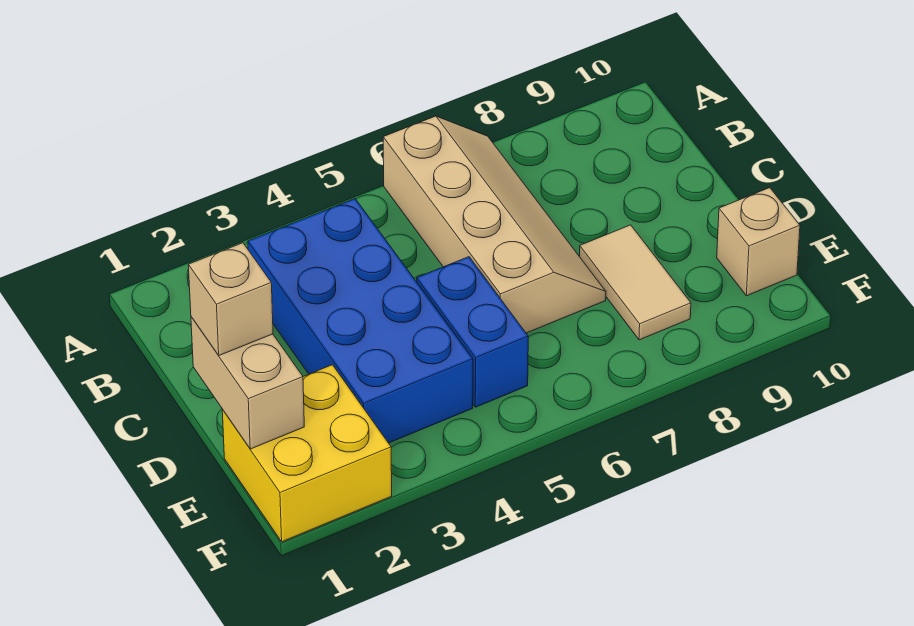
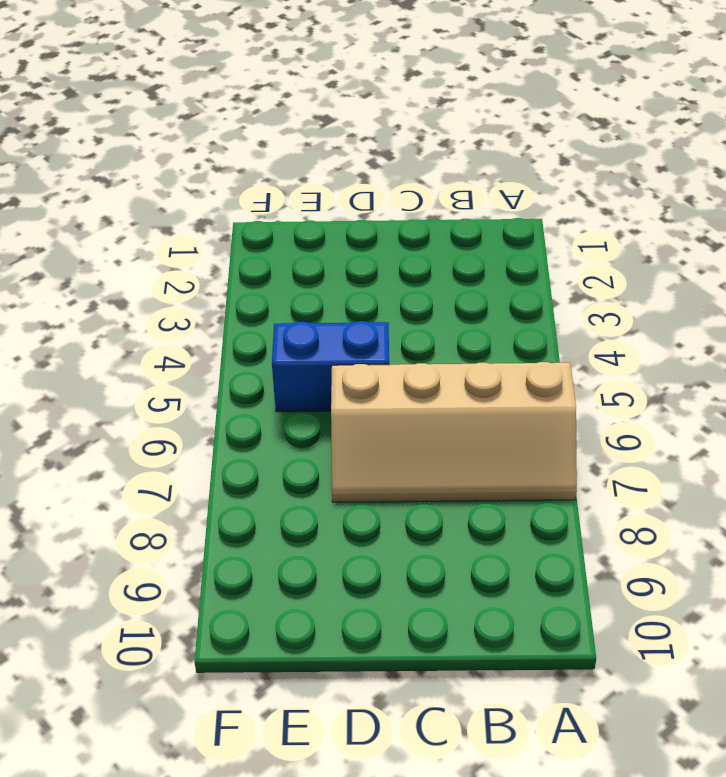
none -> blue brick B3:E4 level 1
none -> tan tile D8:E8 level 1

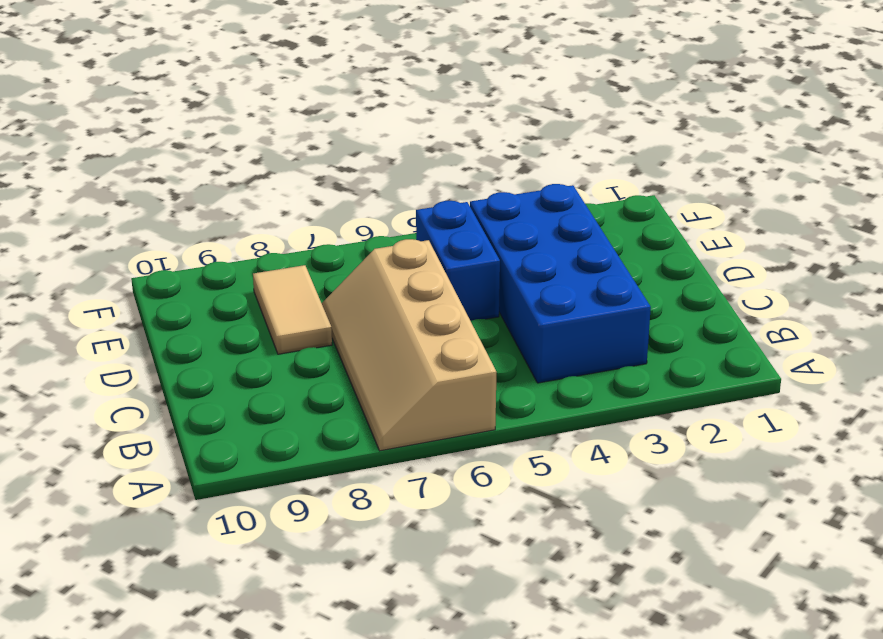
none -> yellow brick E1:F2 level 1
none -> tan brick E10 level 1

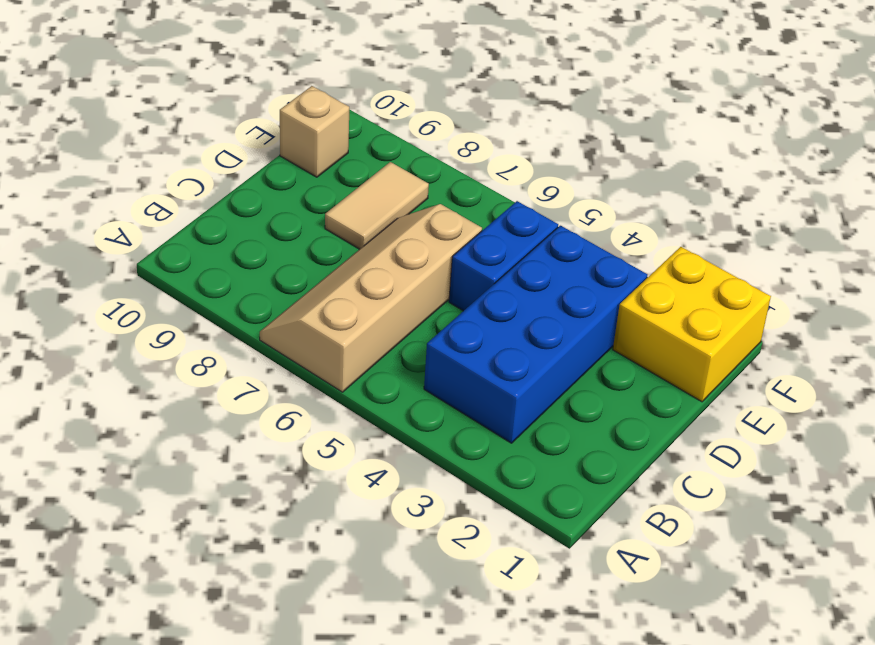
none -> tan brick D1:E1 level 2
none -> tan brick D1 level 3

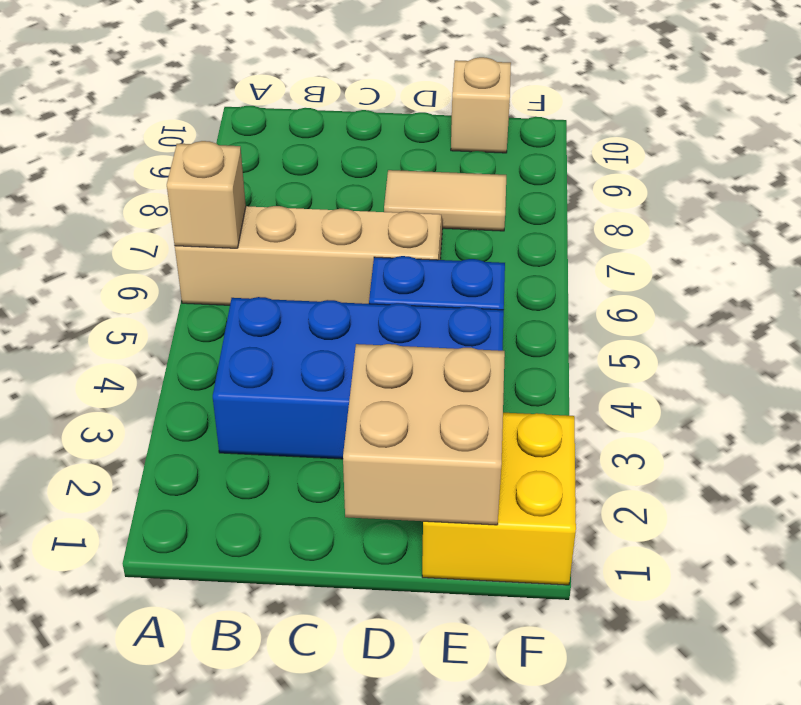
tan brick A6 level 2 -> tan brick D1 level 3
tan brick D1:E2 level 2 -> tan brick D1:E1 level 2

